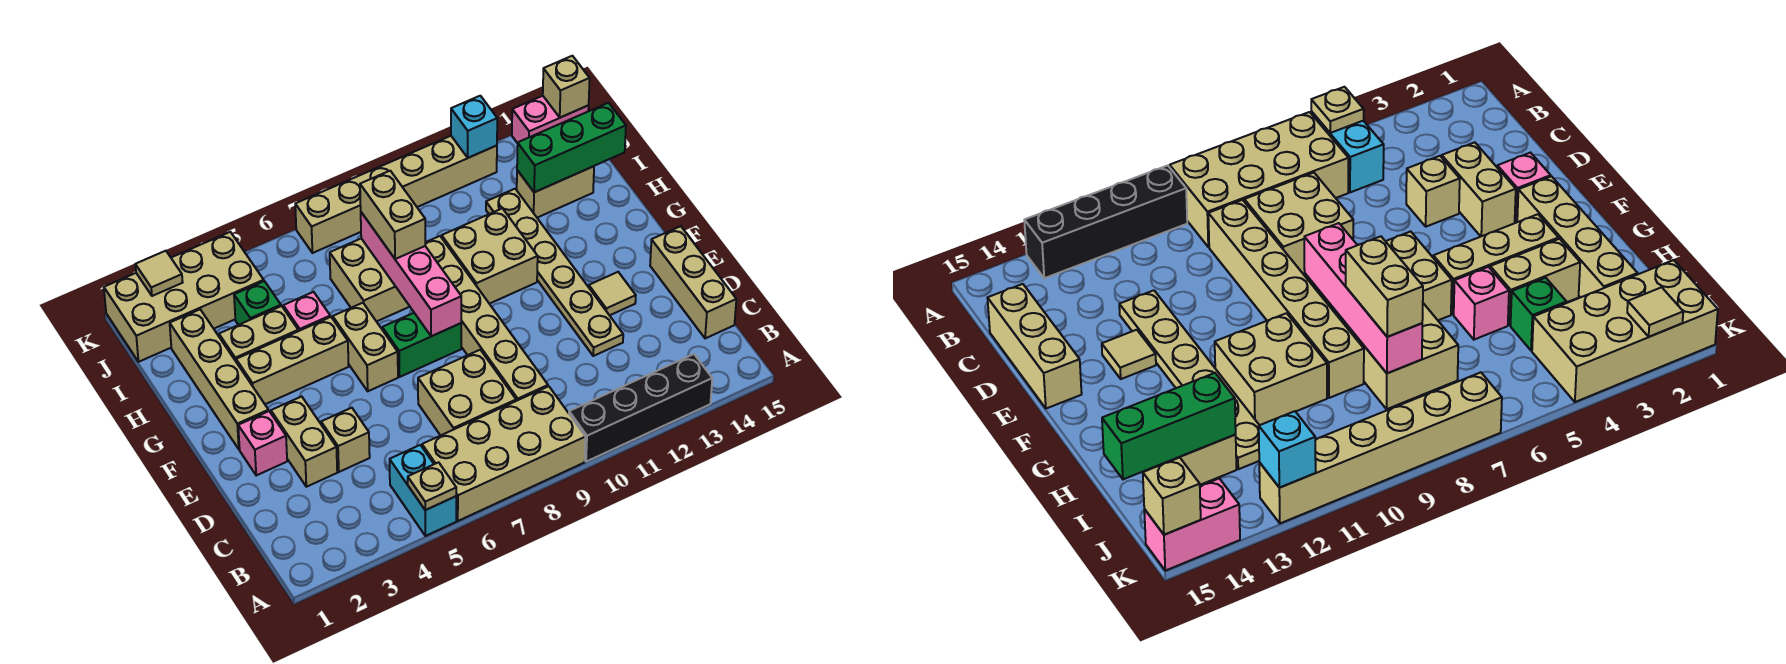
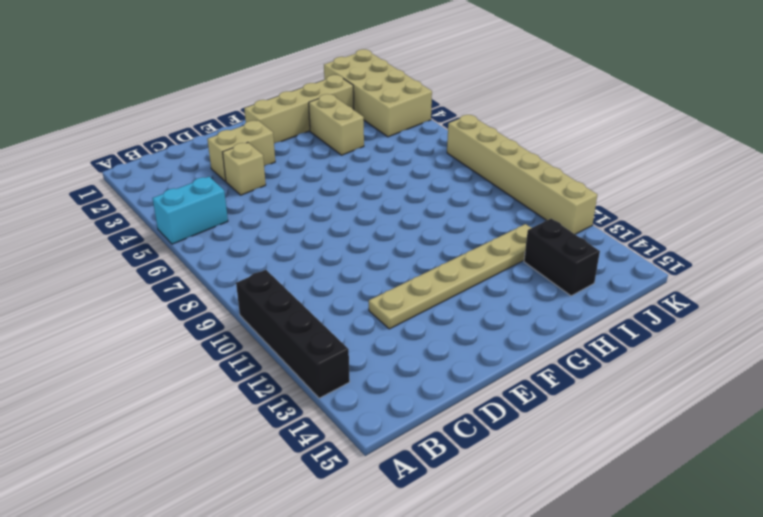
black brick I13:I14 level 1 -> tan brick I13:I14 level 1
none -> tan brick A6:B9 level 1
none -> tan brick C7:D8 level 1
none -> tan brick C9:H9 level 1
none -> tan brick C15:E15 level 1

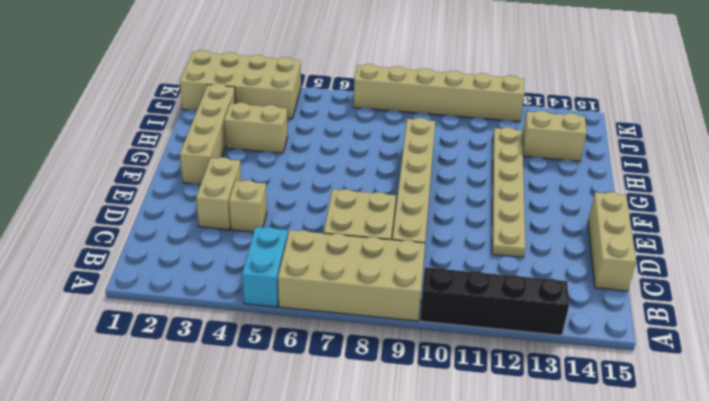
none -> pink brick E2 level 1
none -> tan tile E13 level 1
none -> tan brick F6:G6 level 1
none -> green brick F7:F8 level 1

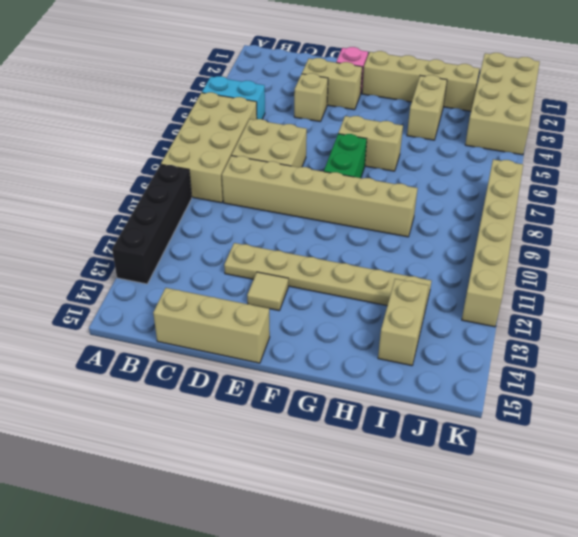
none -> tan brick G3:G5 level 1
none -> tan brick G10:H11 level 1
none -> pink brick H5 level 1
none -> tan brick H7:I8 level 1

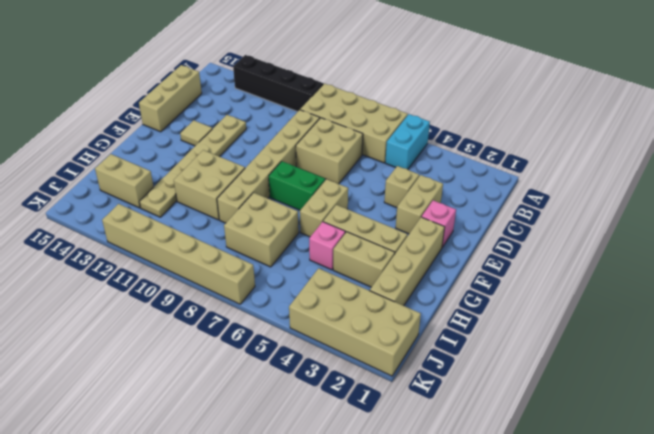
none -> green brick I4 level 1
none -> pink brick K14:K15 level 1
none -> tan plate A5 level 2
none -> pink brick F8:I8 level 2

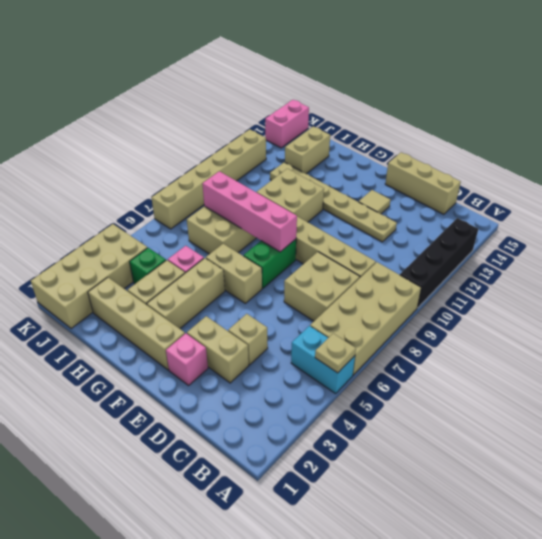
none -> green brick I13:I15 level 2
none -> tan tile K2 level 2
none -> cyan brick K12 level 2
none -> tan brick K15 level 2

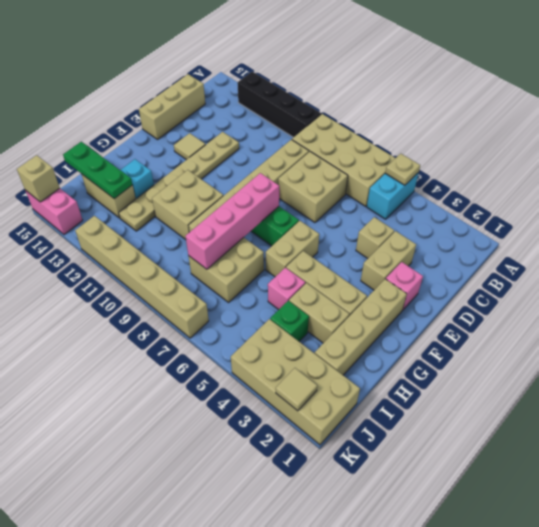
cyan brick H13 level 1 -> cyan brick K12 level 2
green plate I13:I15 level 2 -> green brick I13:I15 level 2
none -> tan brick H8:I8 level 3

